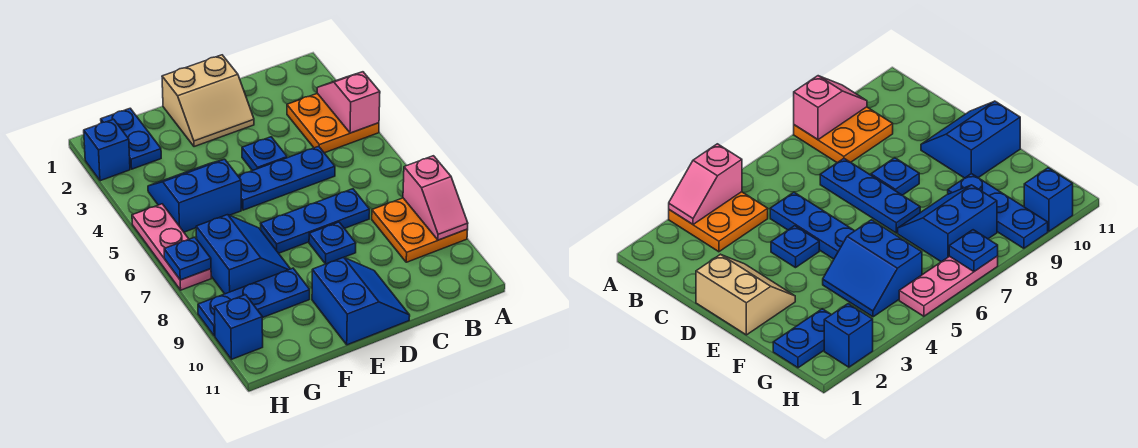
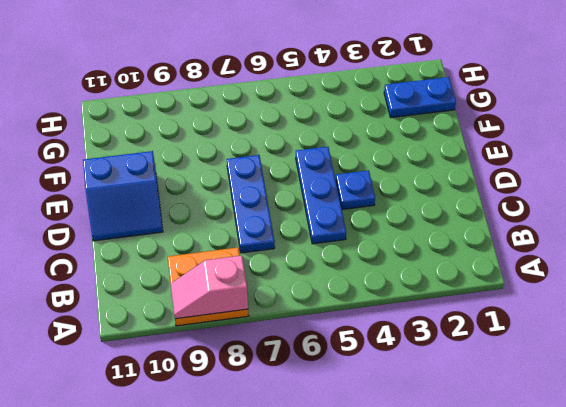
none -> orange plate A3:B4 level 1
none -> tan slope D1:E2 level 1 top 1
none -> blue plate D8 level 1

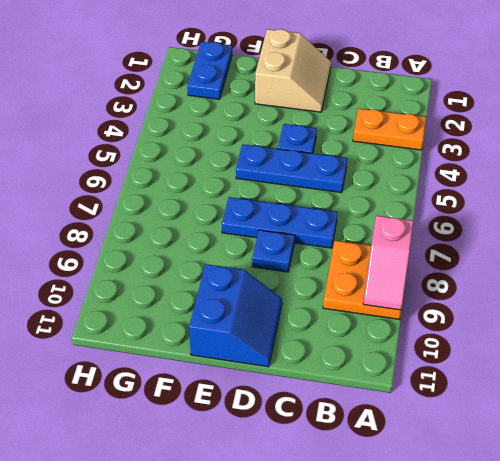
orange plate A3:B3 level 1 -> orange plate A3:B4 level 1
tan slope D1:E2 level 1 top E -> tan slope D1:E2 level 1 top 1
none -> blue slope F4:G5 level 1 top 5
none -> blue slope F7:G8 level 1 top G
none -> blue plate F9:H9 level 1

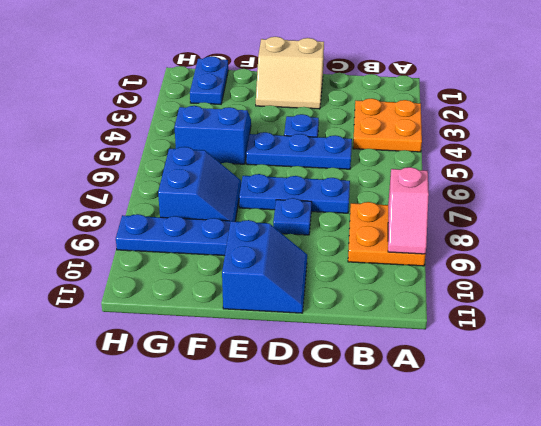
none -> blue brick H2 level 1
none -> pink plate H5:H7 level 1
none -> blue brick H10 level 1

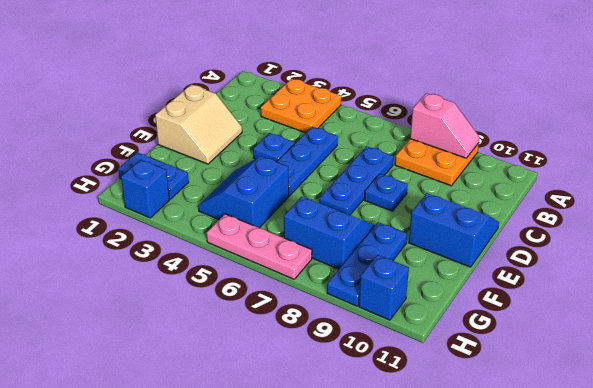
none -> pink slope A3:A4 level 2 top 4
none -> blue plate H7 level 2

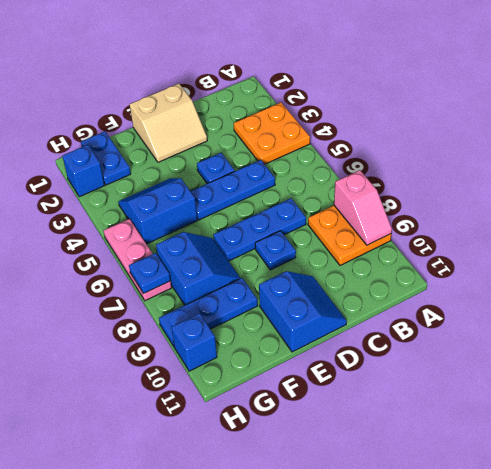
none -> pink slope A3:A4 level 2 top 4

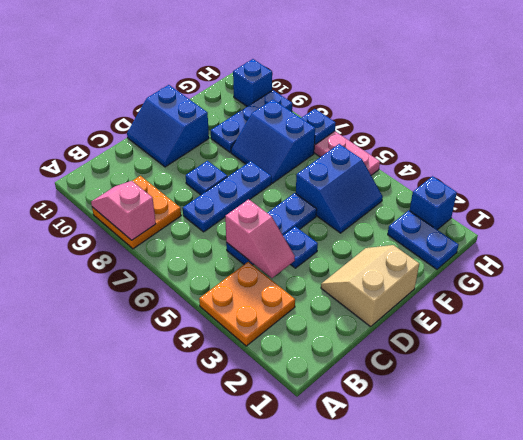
pink slope C4:C5 level 2 top 5 -> pink slope A3:A4 level 2 top 4

